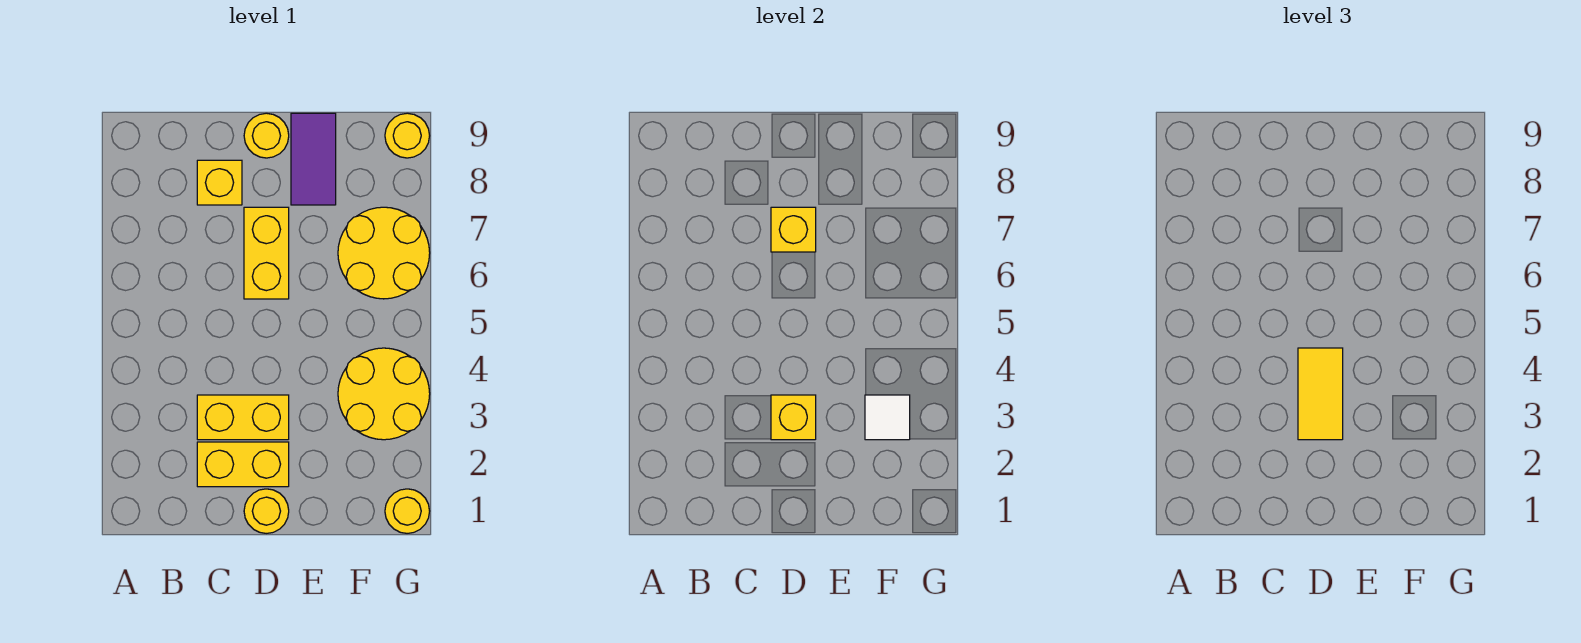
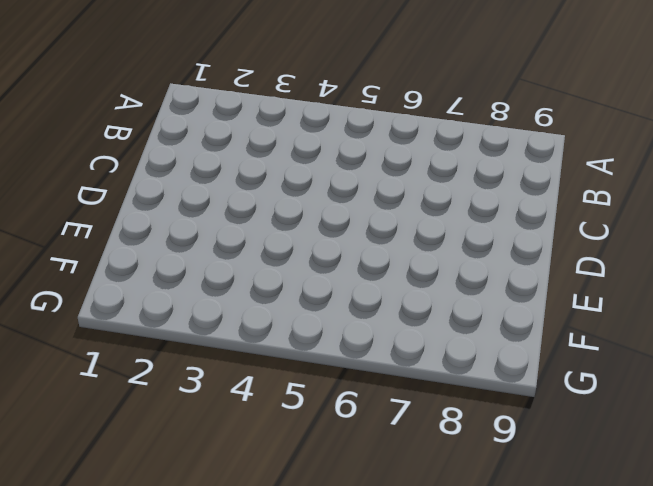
none -> yellow brick C2:D2 level 1
none -> yellow brick C3:D3 level 1
none -> yellow brick C8 level 1

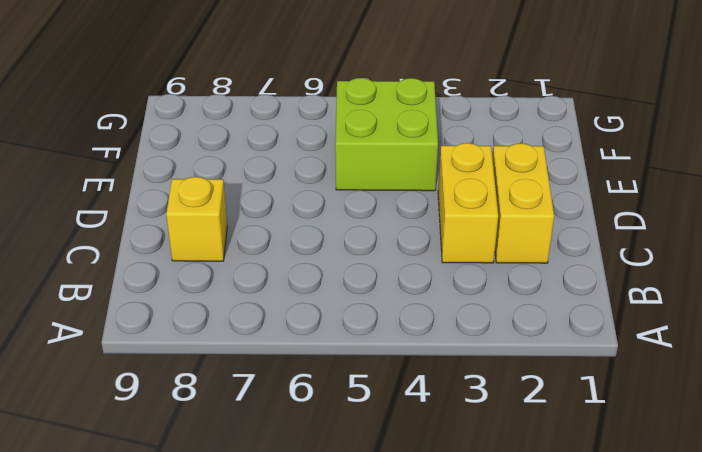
lime brick E4:F5 level 1 -> yellow round brick F3:G4 level 1
none -> yellow round brick D1 level 1
none -> yellow brick D6:D7 level 1
none -> yellow round brick D9 level 1

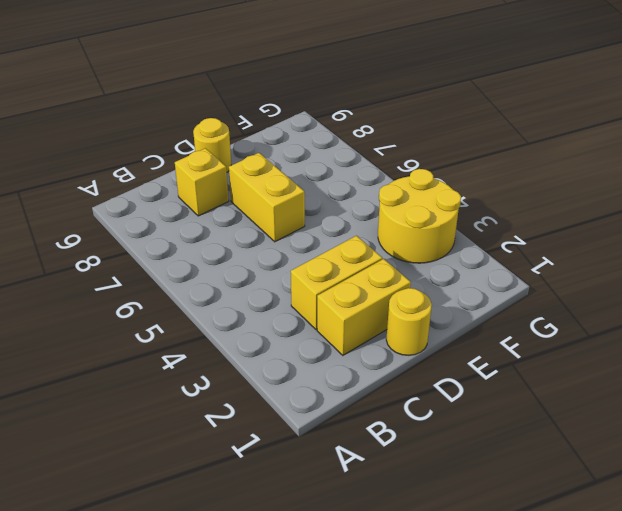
none -> purple tile E8:E9 level 1
none -> yellow round brick F6:G7 level 1
none -> yellow round brick G1 level 1

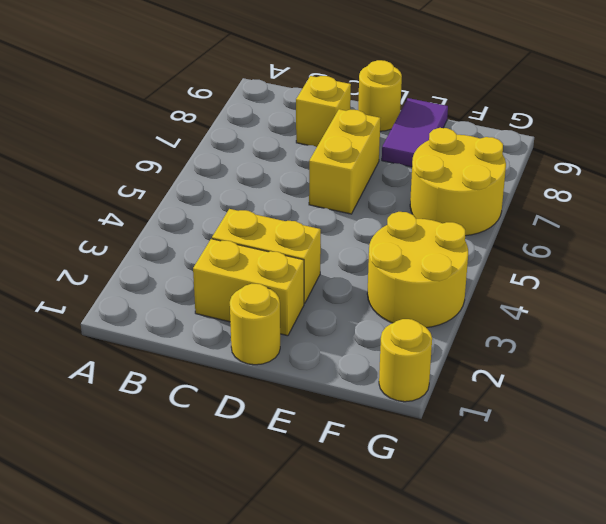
none -> yellow round brick G9 level 1
none -> yellow brick D3 level 2
none -> yellow brick D7 level 2

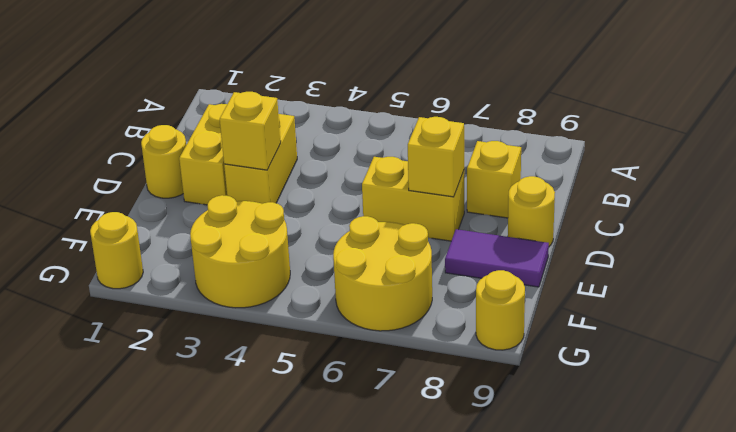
none -> white tile F3 level 2
none -> yellow tile D3:D4 level 3

